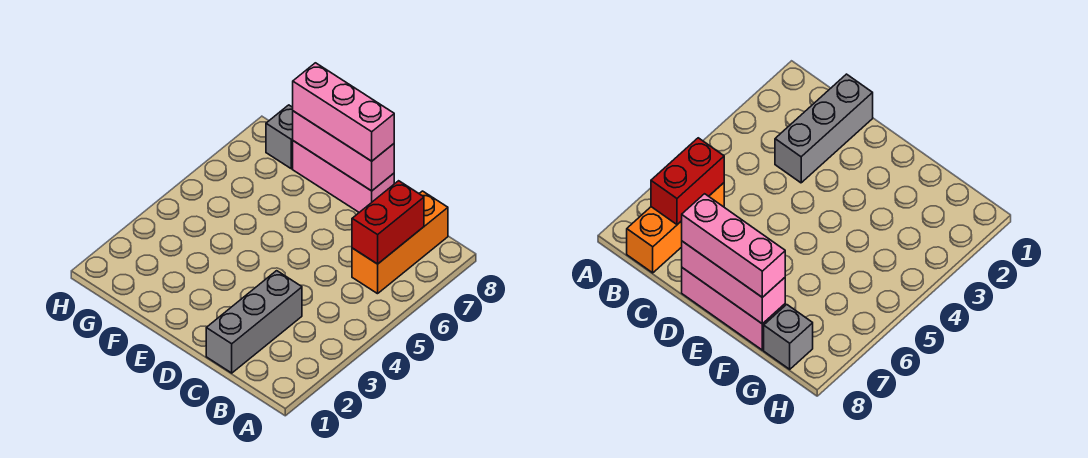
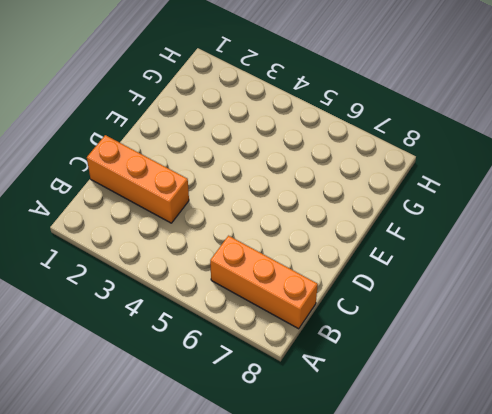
orange brick C1:C3 level 1 -> grey brick C1:C3 level 1
none -> pink brick D8:F8 level 1
none -> grey brick G8 level 1

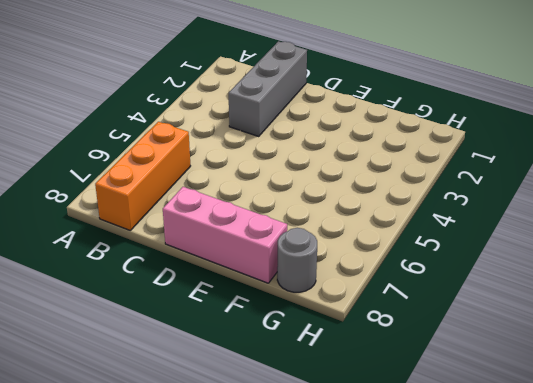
grey round brick G8 level 1 -> grey brick G8 level 1
none -> red brick B6:B7 level 2
none -> pink brick D8:F8 level 2

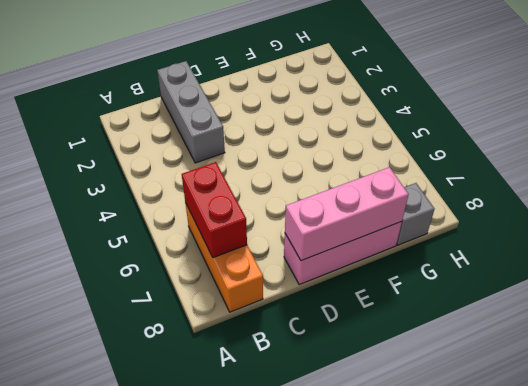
none -> pink brick D8:F8 level 3

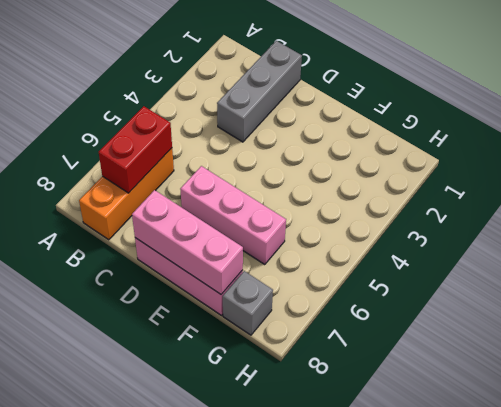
pink brick D6:F6 level 1 -> pink brick D8:F8 level 3

